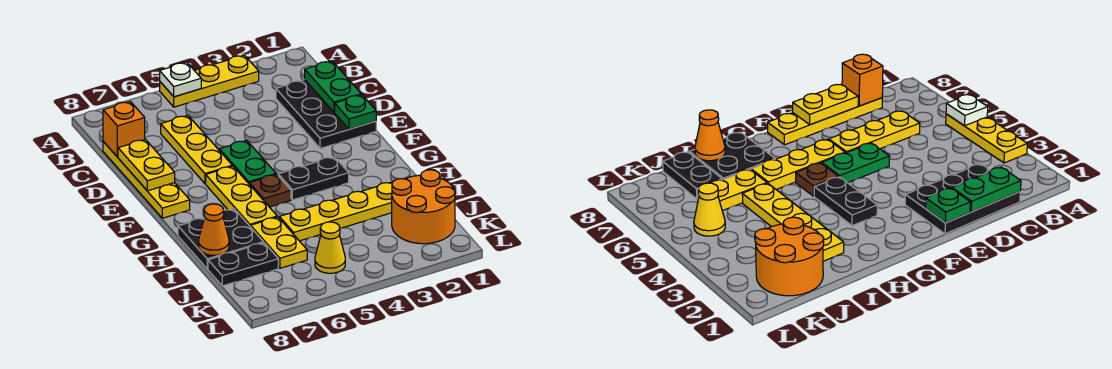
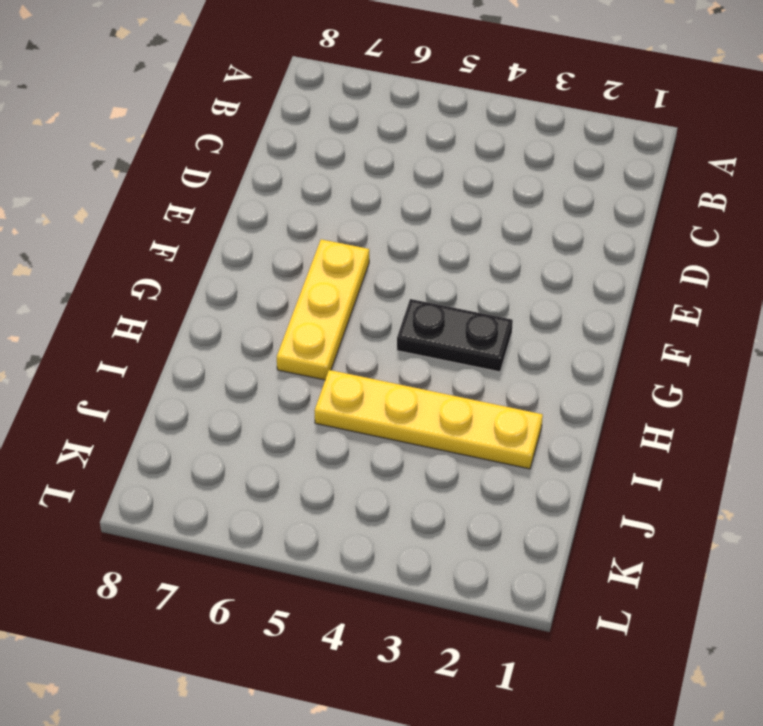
none -> yellow plate A3:A5 level 1
none -> black plate C1:E2 level 1
none -> yellow plate C6:E6 level 1

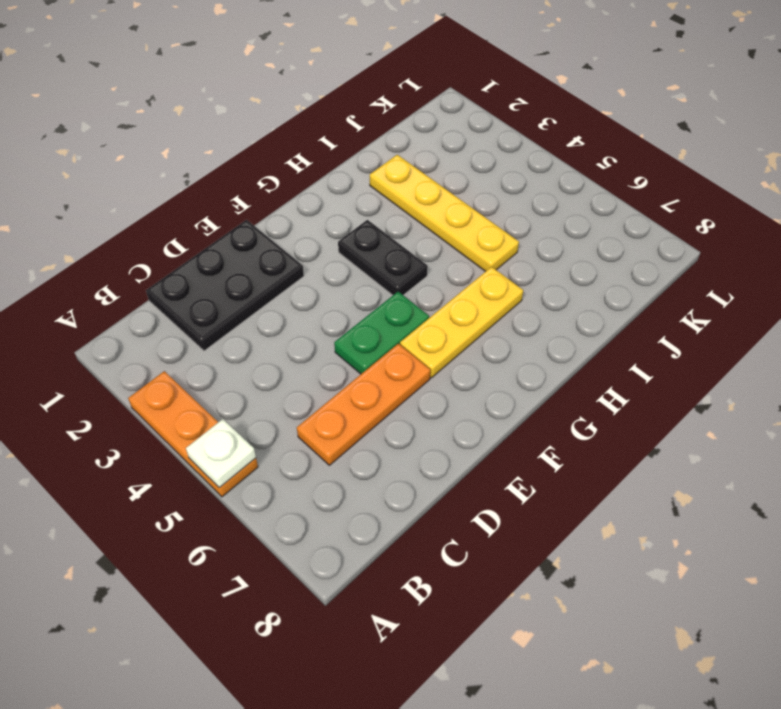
orange plate A3:A5 level 1 -> yellow plate A3:A5 level 1
orange plate C6:E6 level 1 -> yellow plate C6:E6 level 1
none -> yellow plate C8:F8 level 1
none -> brown plate G5 level 1
none -> black plate H7:I8 level 1

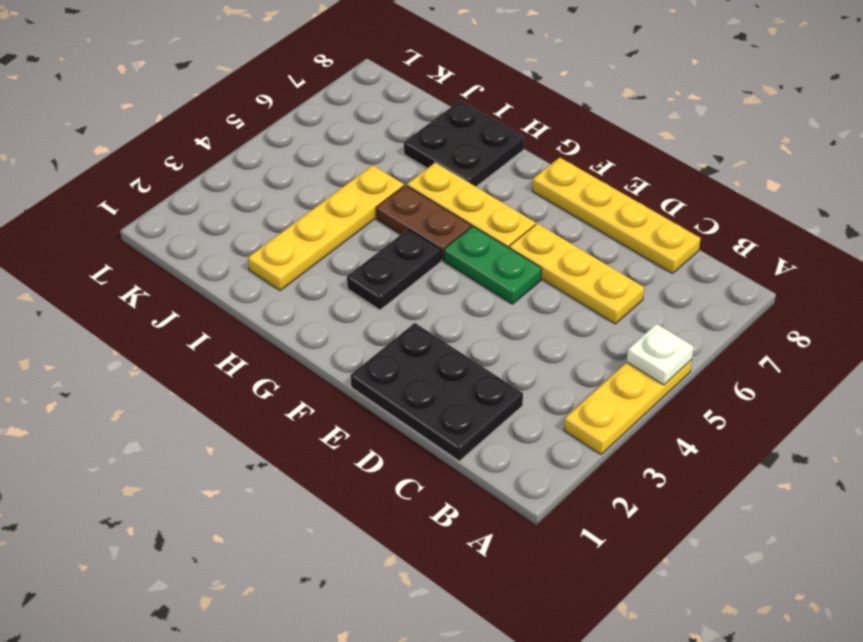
brown plate G5:H5 level 1 -> brown plate G5 level 1
none -> yellow plate I6:J6 level 1
none -> orange round brick J1:K2 level 1
none -> black plate J7:J8 level 1

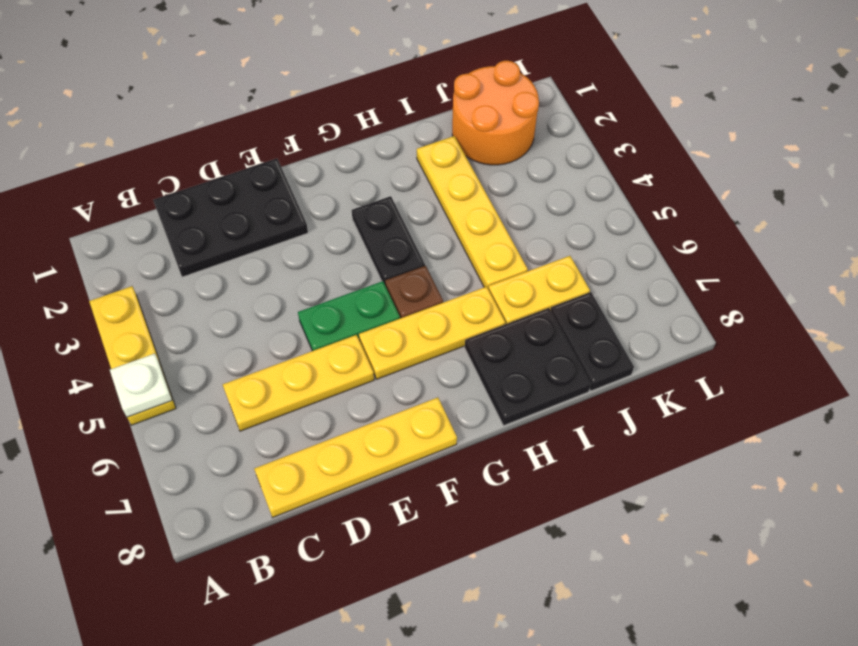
none -> yellow cone K5 level 1
none -> green plate C1:D1 level 2
none -> orange brick C8 level 2

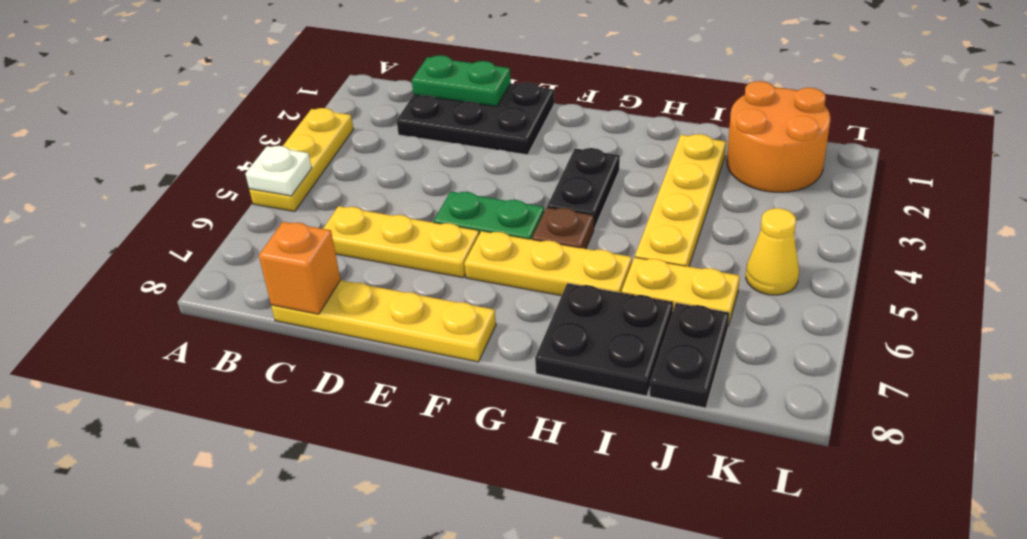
none -> yellow plate D8:E8 level 2
none -> green plate E1 level 2
none -> orange cone I8 level 2

